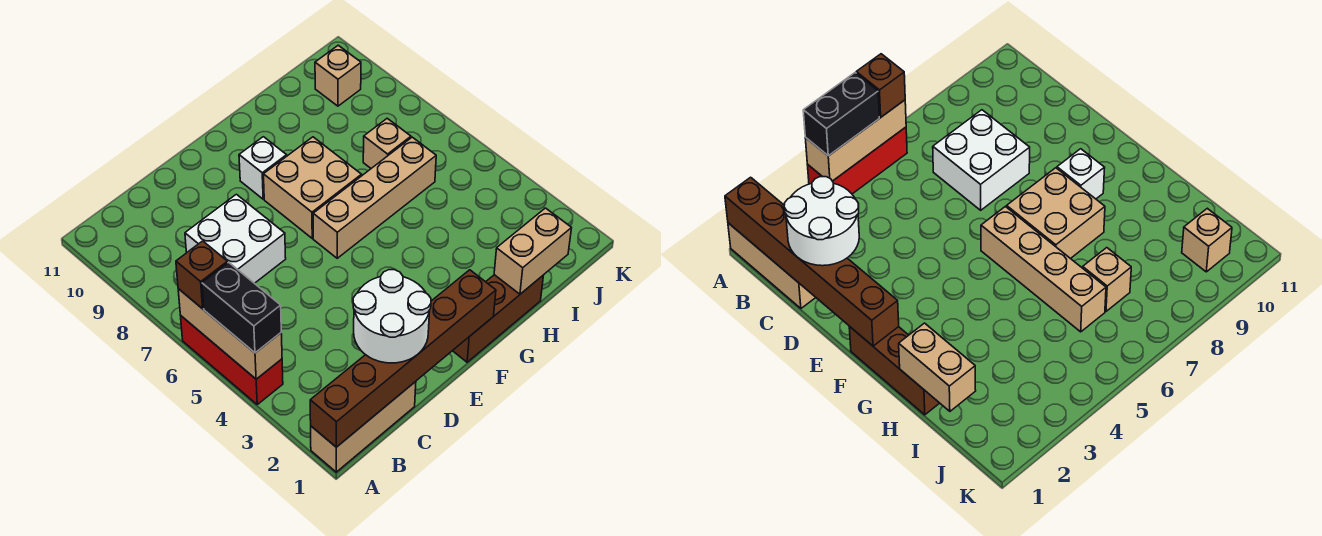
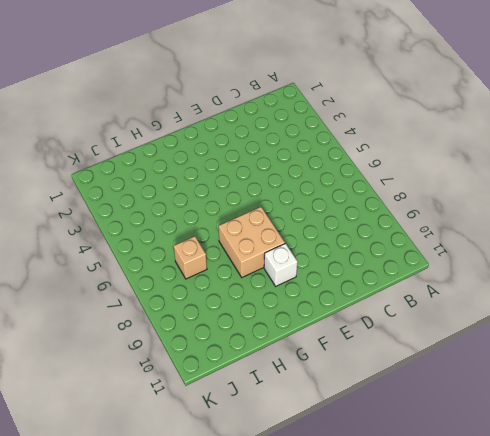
none -> tan brick A1:C1 level 1
none -> red brick A4:A6 level 1
none -> white brick C7:D8 level 1

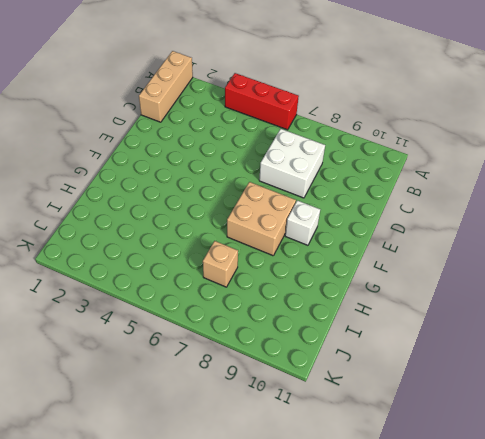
none -> brown brick F1:H1 level 1
none -> tan brick F6:I6 level 1
none -> tan brick J10 level 1

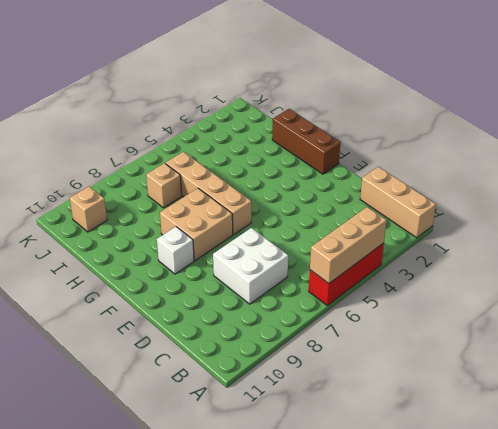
none -> brown brick A1:F1 level 2
none -> tan brick H1:I1 level 2
none -> black brick A4:A5 level 3

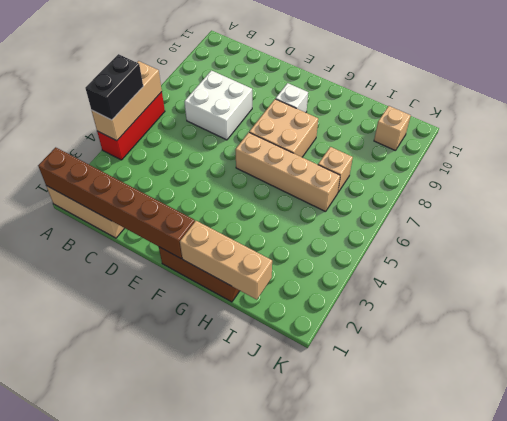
tan brick G1:I1 level 2 -> tan brick H1:I1 level 2
none -> brown brick A6 level 3
none -> white round brick C1:D2 level 3

